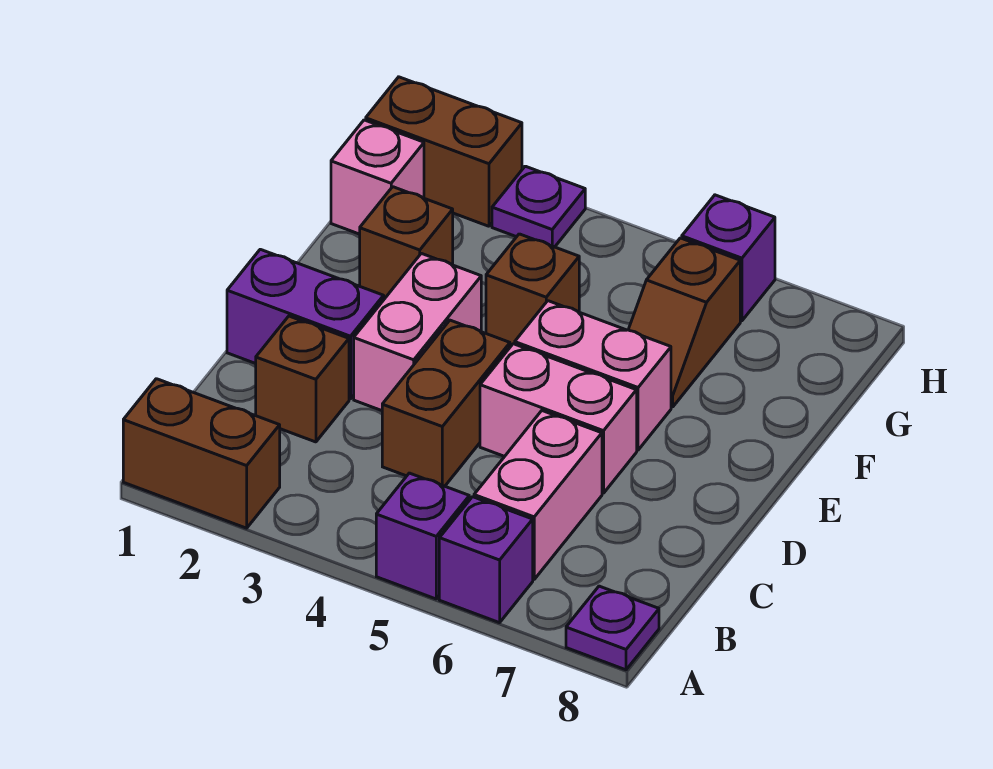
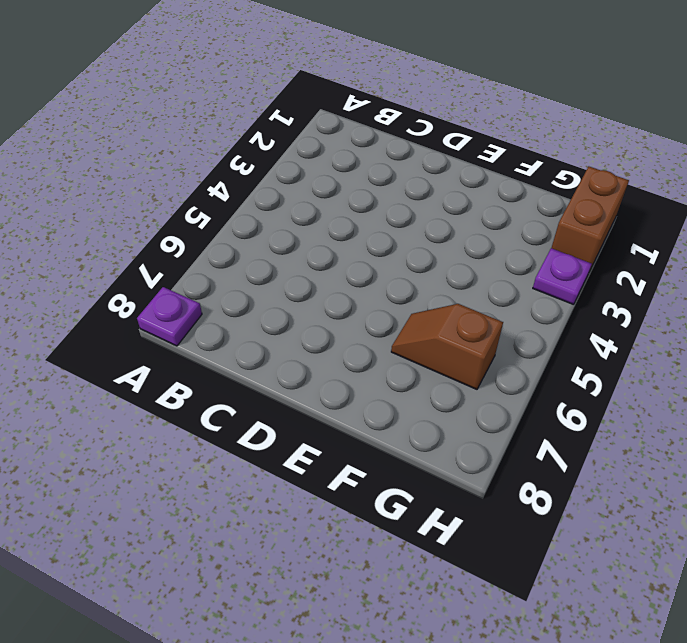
none -> brown brick A1:A2 level 1
none -> purple brick A5 level 1
none -> purple brick A6 level 1

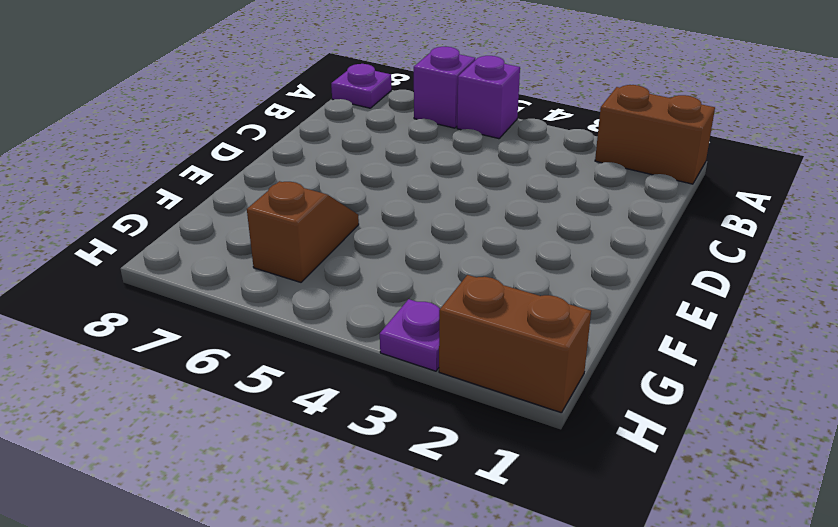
none -> pink brick B6:C6 level 1
none -> brown brick C2 level 1
none -> brown brick C4:D4 level 1

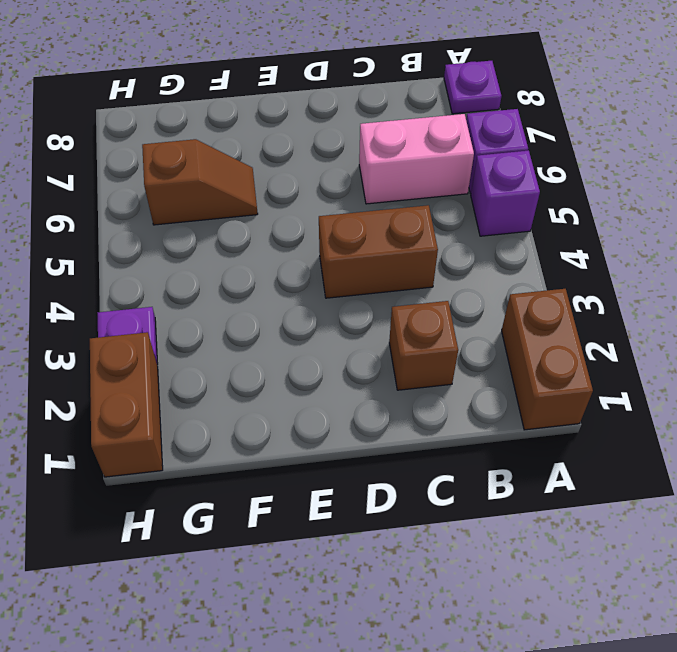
none -> purple brick D1:D2 level 1
none -> pink brick D3:E3 level 1
none -> pink brick D5:D6 level 1

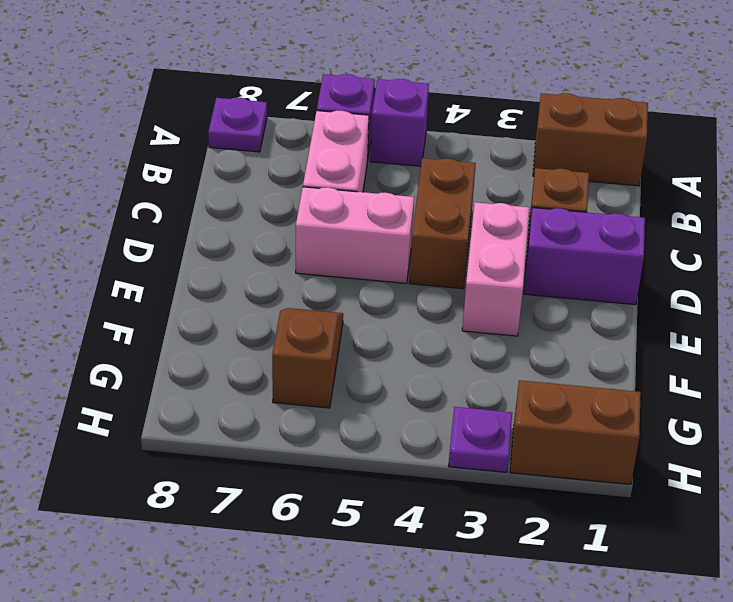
none -> pink brick E5:E6 level 1
none -> brown brick F2 level 1
none -> brown brick F4 level 1

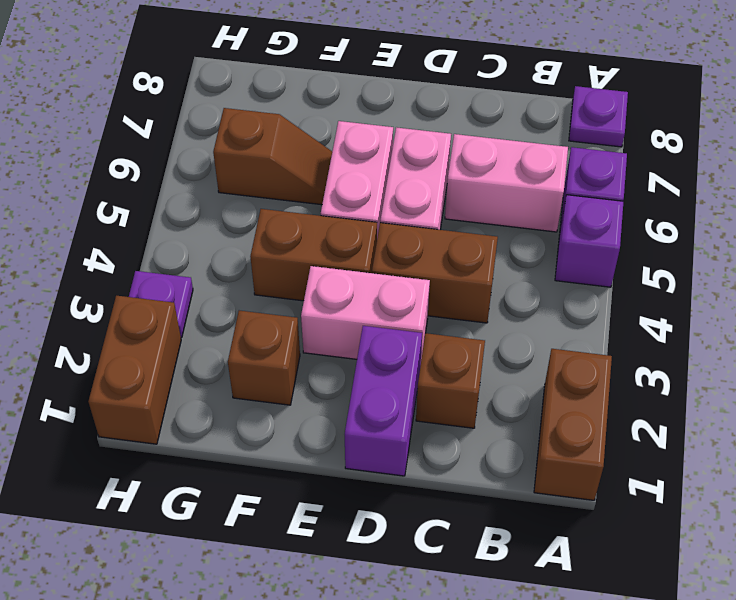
brown brick E4:F4 level 1 -> brown brick F4 level 1
none -> pink brick G1 level 1
none -> purple brick H6 level 1

